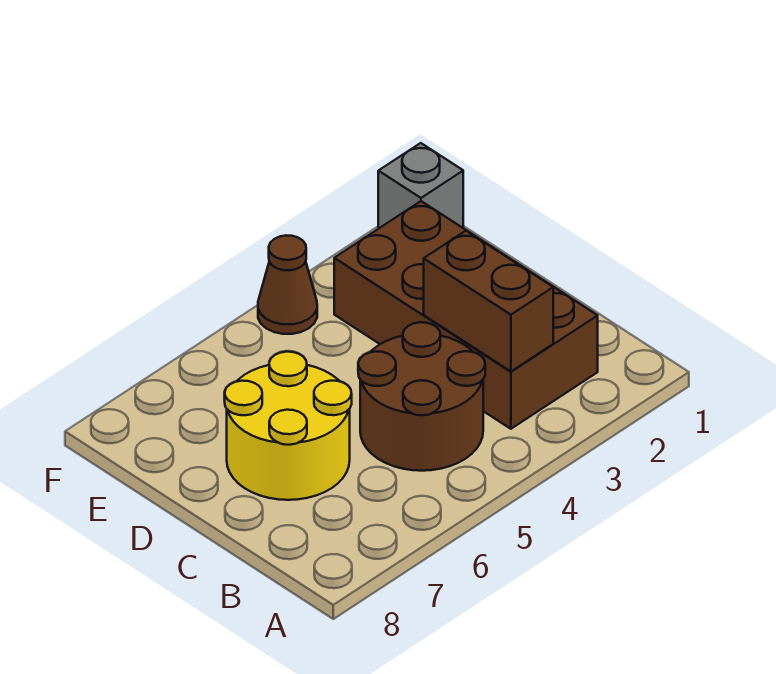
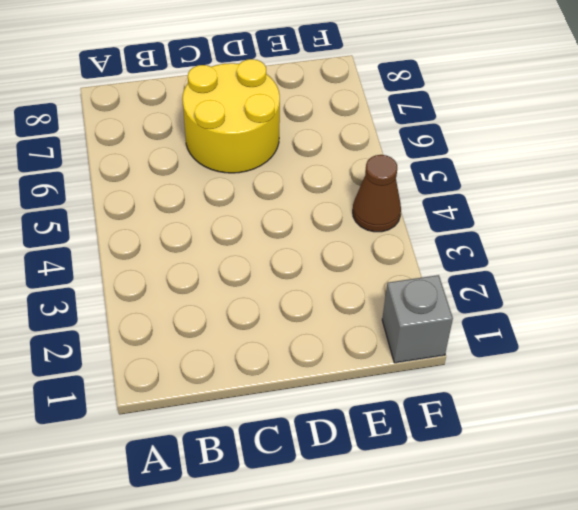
none -> brown brick B2:E3 level 1
none -> brown round brick B4:C5 level 1

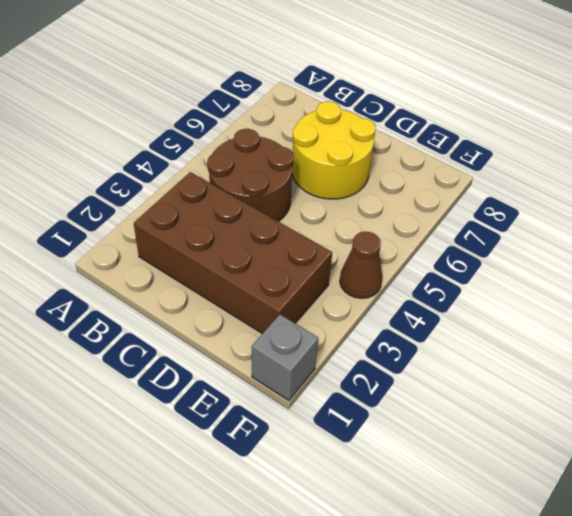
none -> brown brick B3:C3 level 2

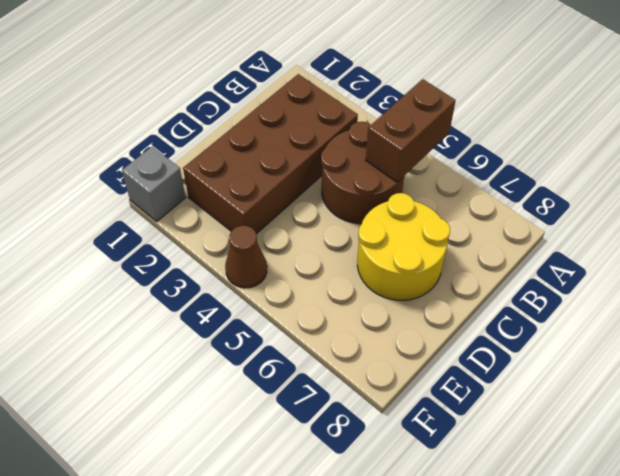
brown brick A5:B5 level 2 -> brown brick B3:C3 level 2

